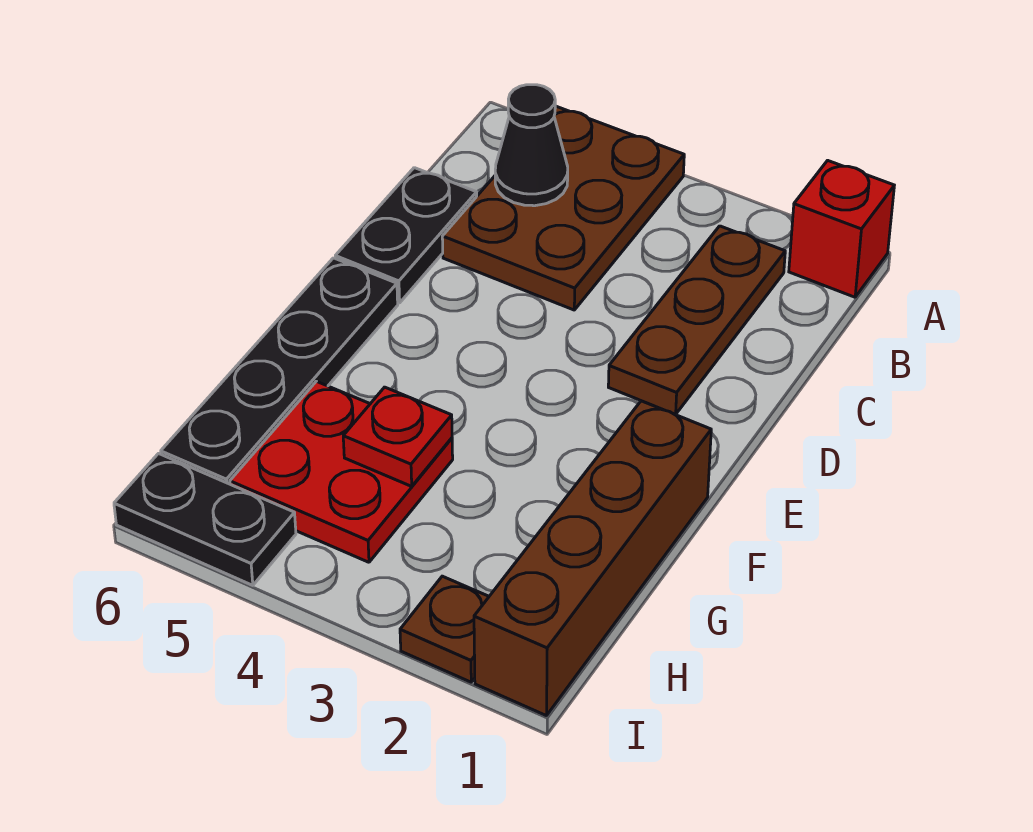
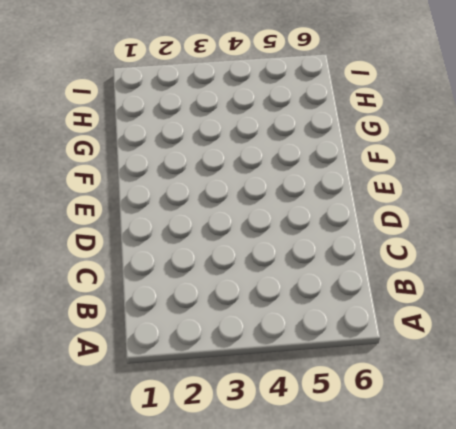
none -> red brick A1 level 1
none -> brown plate A4:C5 level 1

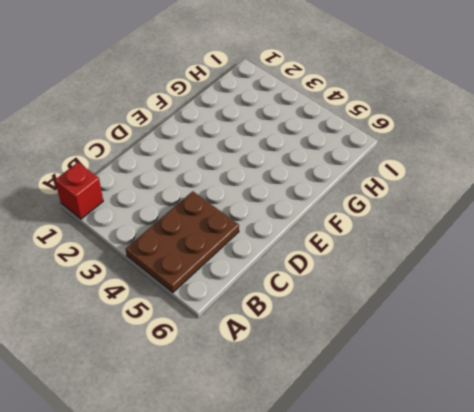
none -> brown plate B2:D2 level 1
none -> black plate C6:D6 level 1

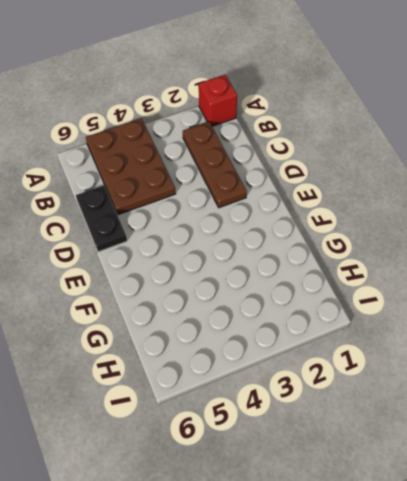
none -> black plate E6:H6 level 1
none -> brown brick F1:I1 level 1

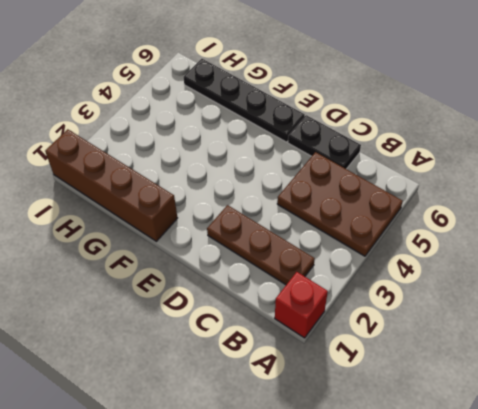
none -> red plate G4:H5 level 1
none -> brown plate I2 level 1

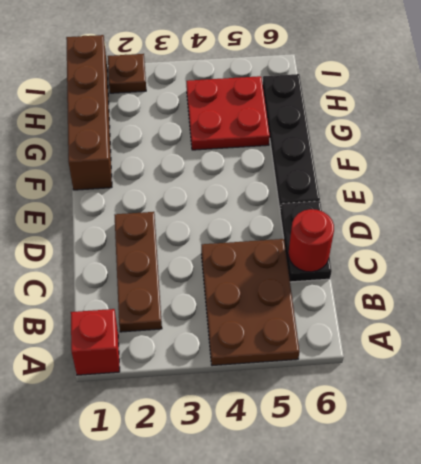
red round brick C6 level 2 -> none
none -> black plate I5:I6 level 1
none -> black cone B5 level 2

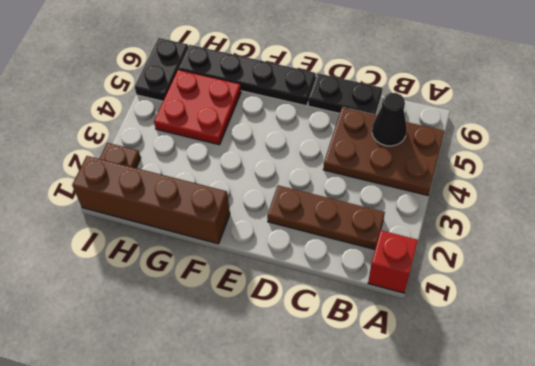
none -> red plate G4 level 2

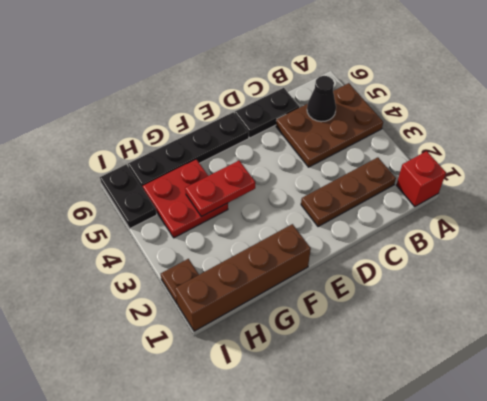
red plate F4:G4 level 2 -> red plate G4 level 2

